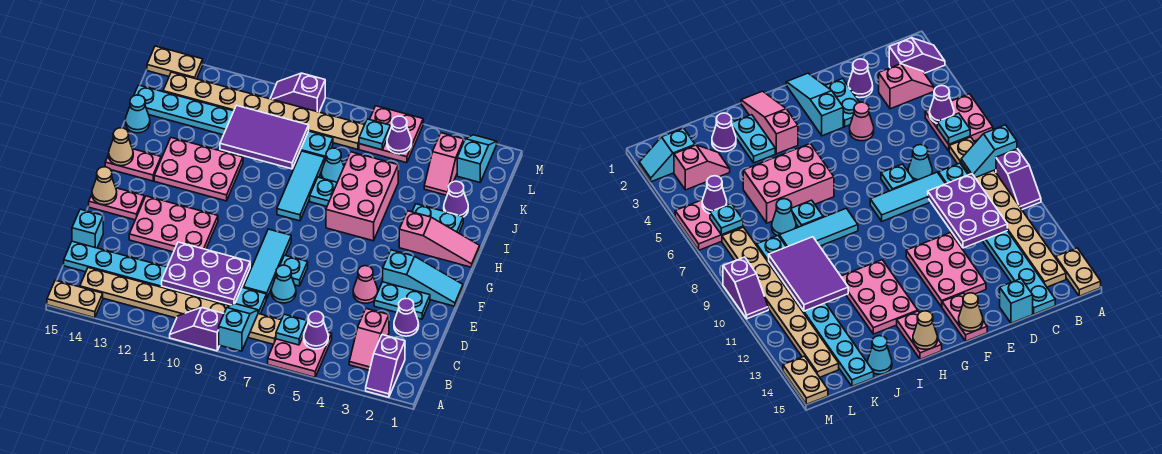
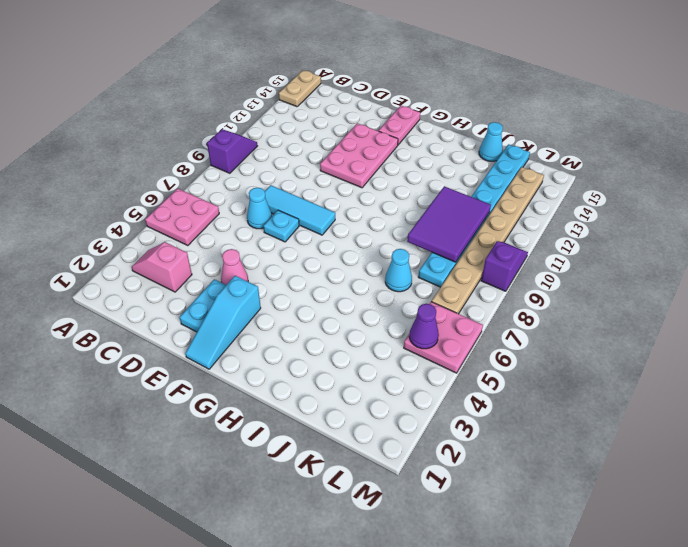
none -> purple slope A2:B2 level 1 top B
none -> tan plate B7:B14 level 1
none -> cyan plate C8:C15 level 1
none -> purple cone D2 level 1

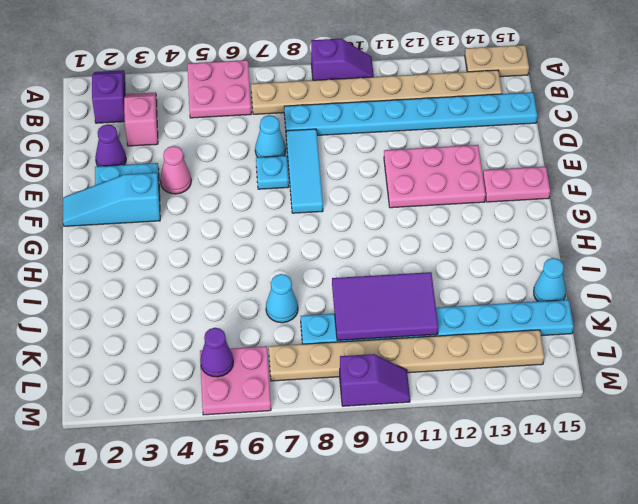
none -> cyan brick D15 level 1
none -> pink slope H1:H3 level 1 top 3
none -> pink brick H5:J6 level 1
none -> cyan tile H8:J8 level 1

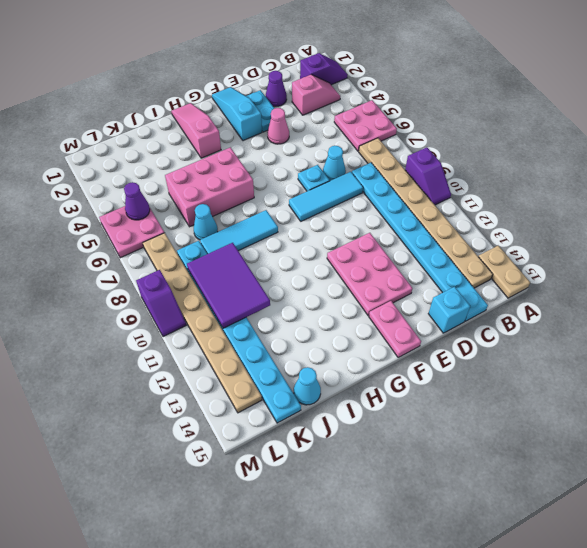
none -> pink plate H11:I13 level 1
none -> pink plate H14:H15 level 1
none -> cyan plate I2:I3 level 1
none -> cyan plate I7 level 1

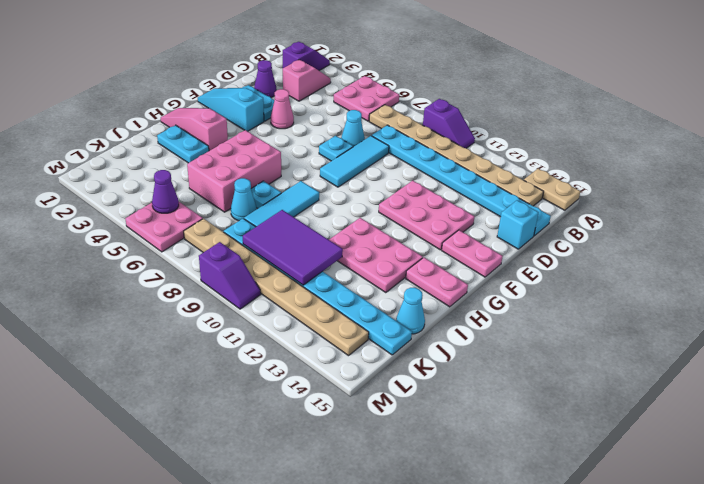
none -> purple cone J2 level 1
none -> pink slope K3:L3 level 1 top L
none -> cyan slope L2:M2 level 1 top L
none -> tan plate M14:M15 level 1

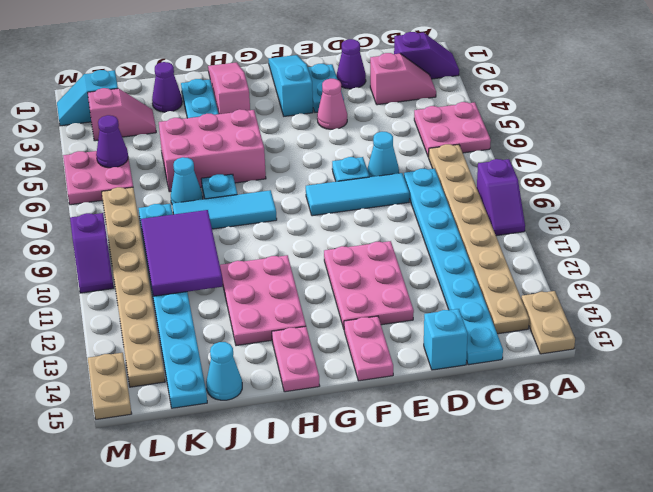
none -> cyan slope A8:B8 level 2 top A
none -> purple cone B5 level 2
none -> cyan plate B6 level 2
none -> purple plate C9:D11 level 2

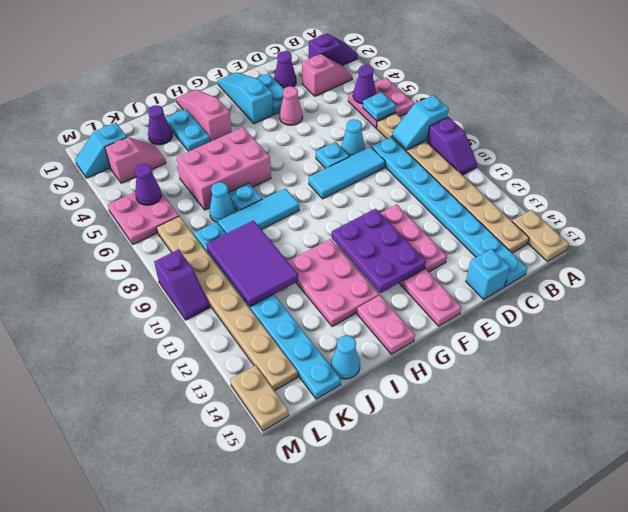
purple plate F11:G13 level 2 -> purple plate C9:D11 level 2
none -> tan cone F15 level 2
none -> tan cone H15 level 2
none -> cyan plate L6 level 2

